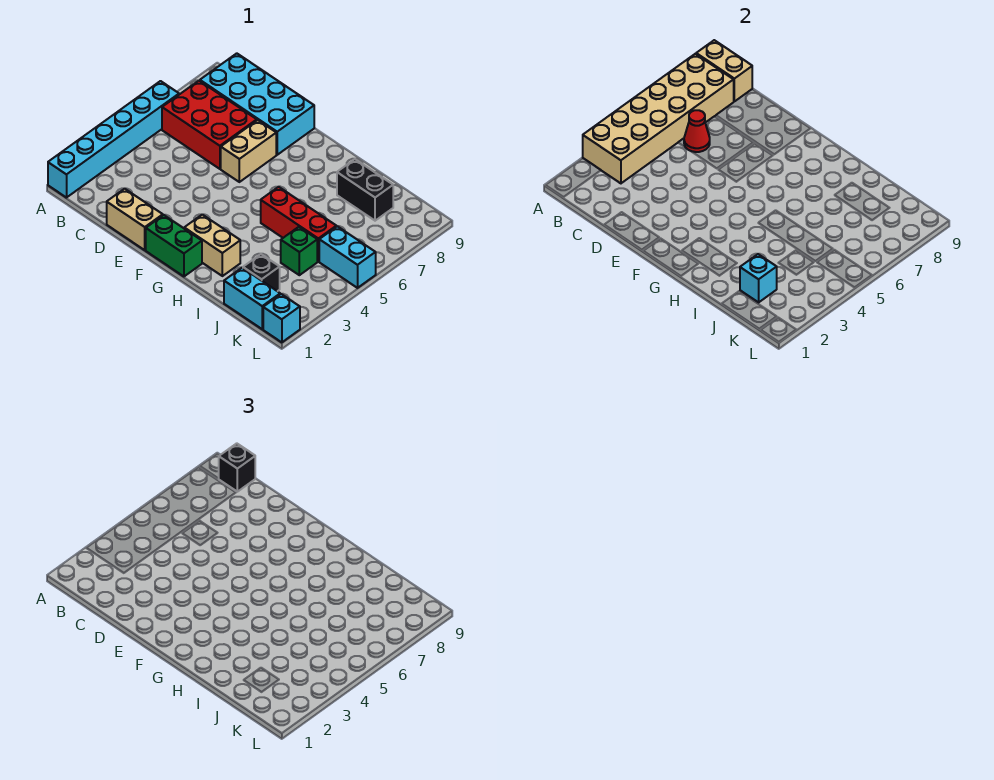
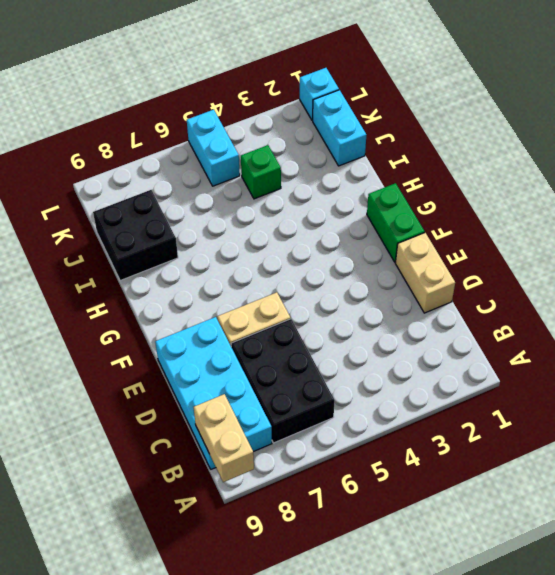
black brick B6:D7 level 1 -> red brick B6:D7 level 1
black brick I8:J9 level 1 -> black brick I8:J8 level 1
none -> cyan brick A1:A6 level 1
none -> tan brick G2:H2 level 1
none -> red brick H5:J5 level 1

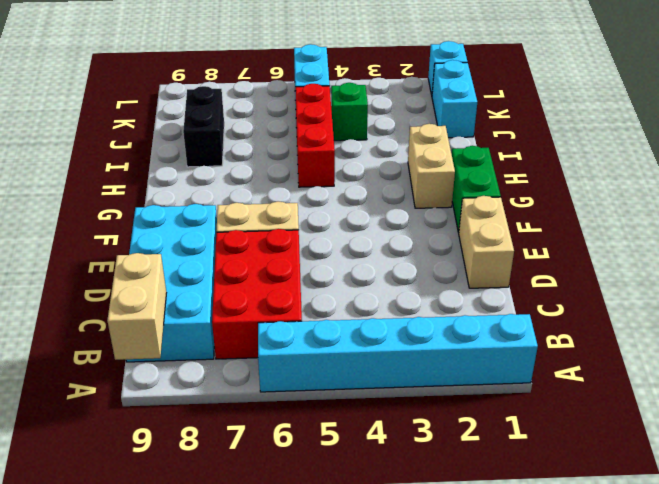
none -> black brick J2 level 1
none -> tan brick A3:B8 level 2
none -> red cone C6 level 2

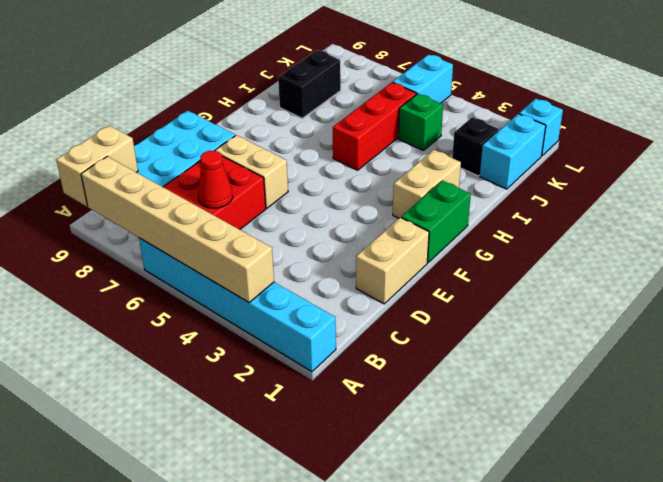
tan brick A3:A8 level 2 -> tan brick A3:B8 level 2
none -> cyan brick J2 level 2
none -> black brick B9 level 3

